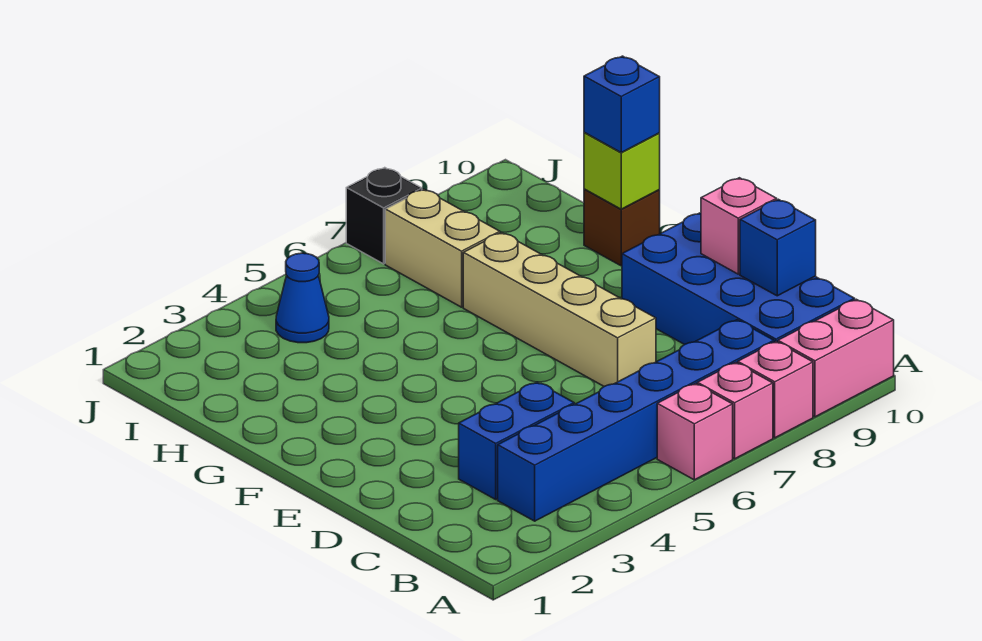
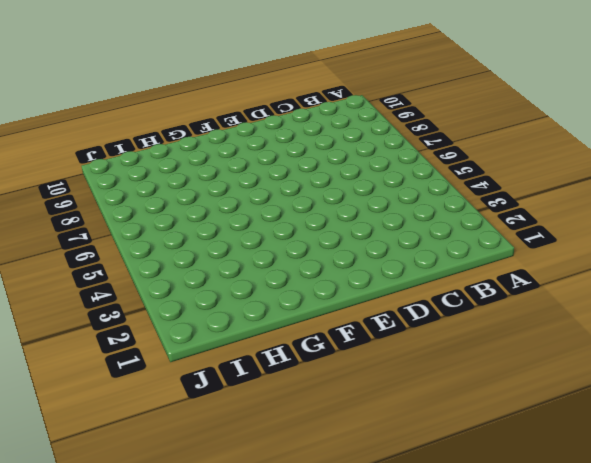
none -> pink brick A6 level 1
none -> pink brick A7 level 1
none -> pink brick A8 level 1

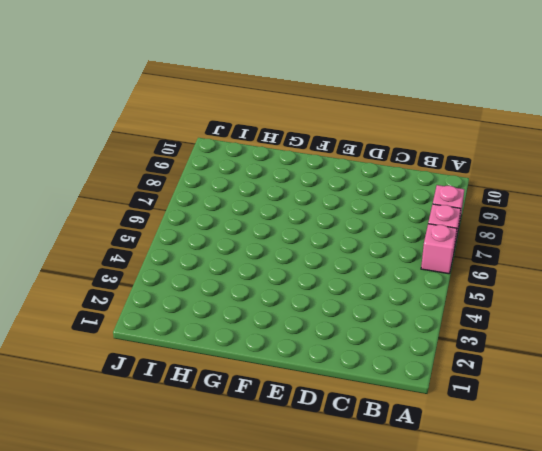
none -> pink brick A9:A10 level 1
none -> blue brick B3:B8 level 1
none -> blue brick B9:E10 level 1

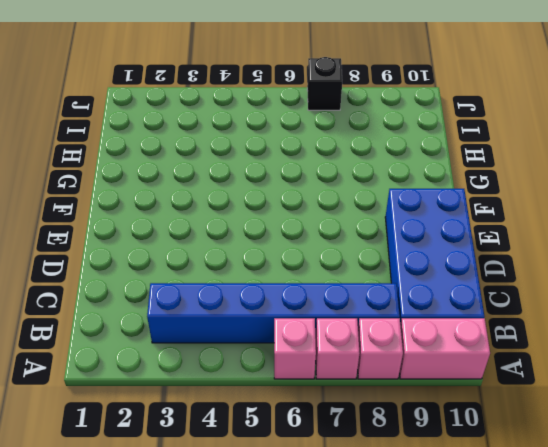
none -> blue brick C3:C4 level 1
none -> tan brick D7:G7 level 1
none -> brown brick G10 level 1

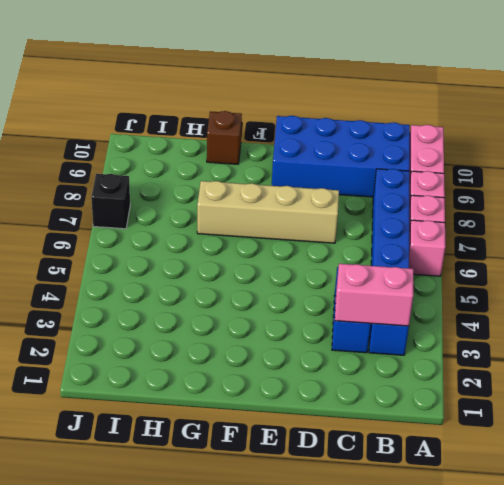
pink brick B3:C3 level 2 -> none
none -> tan brick H7:I7 level 1
none -> blue cone I4 level 1
none -> blue brick C10 level 2

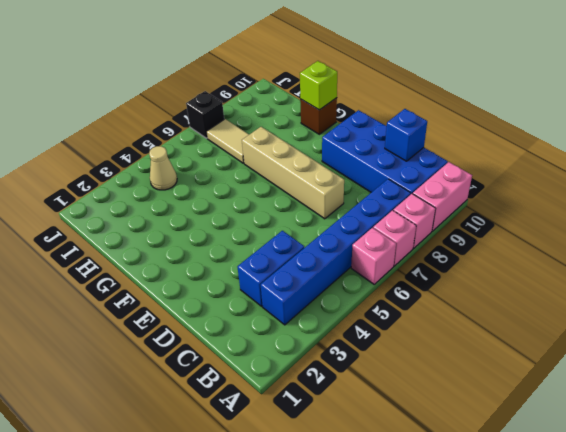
tan tile H7:I7 level 1 -> tan brick H7:I7 level 1
tan cone I4 level 1 -> blue cone I4 level 1
none -> pink brick D10 level 2
none -> blue brick G10 level 3

